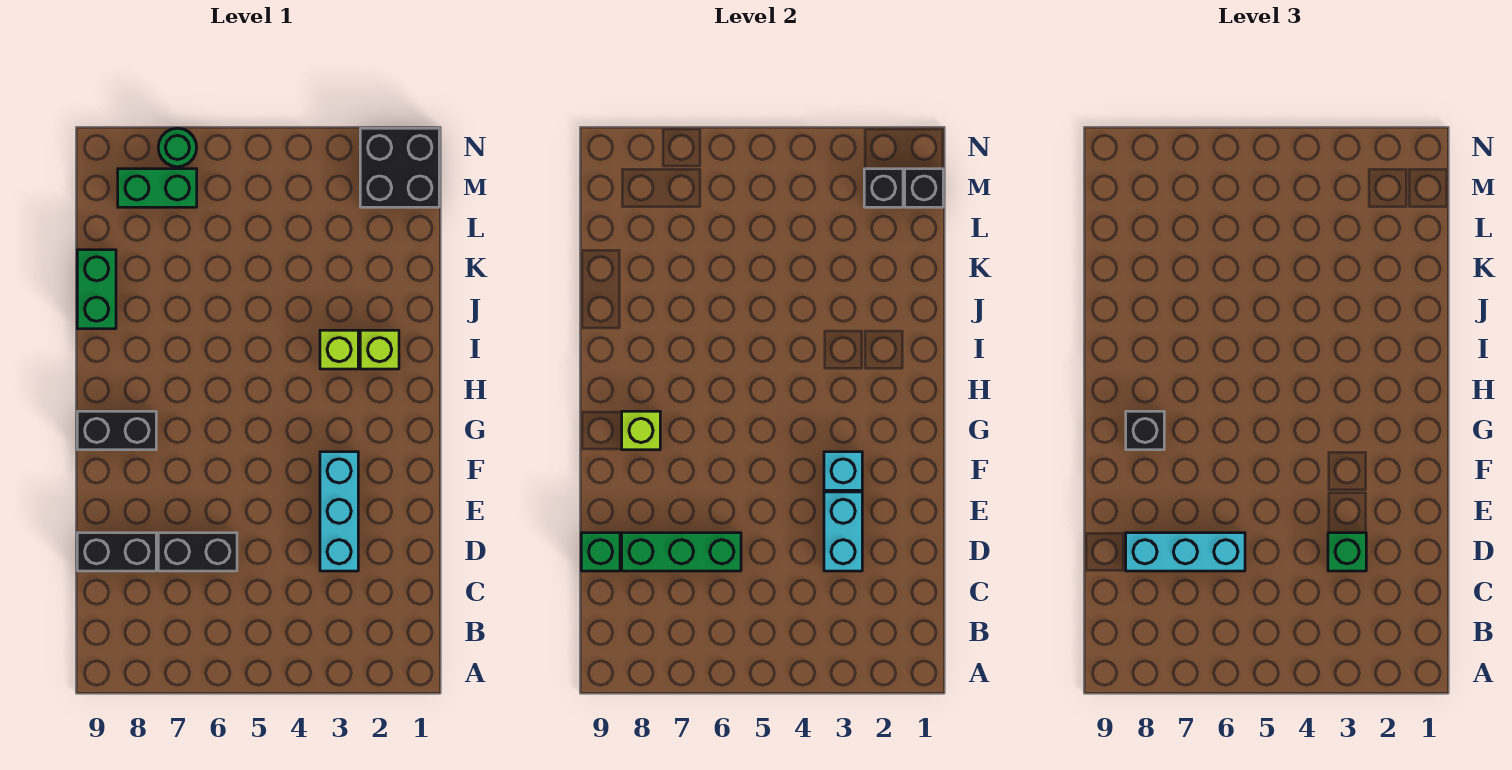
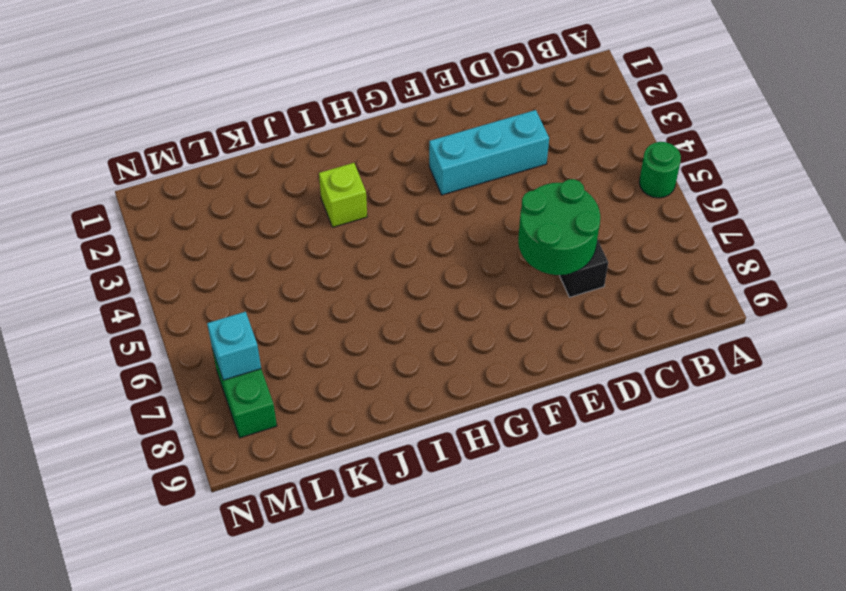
green round brick A5 level 1 -> green round brick N7 level 1
green round brick D6:E7 level 2 -> green brick D6:D8 level 2
cyan brick M7 level 2 -> cyan brick F3 level 2
none -> black brick D8:D9 level 1
none -> black brick G8:G9 level 1
none -> lime brick I2 level 1

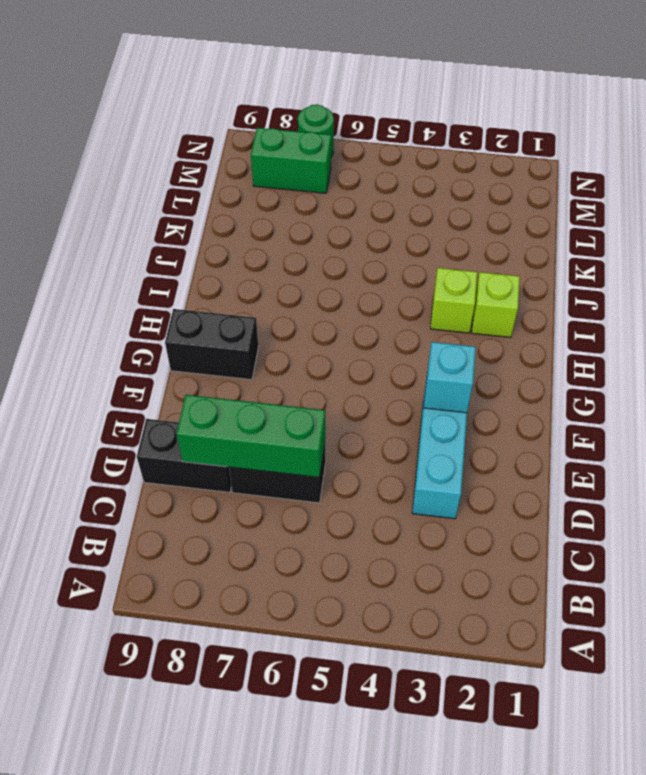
none -> green brick J9:K9 level 1
none -> black brick M1:N2 level 1
none -> cyan brick D3:E3 level 2

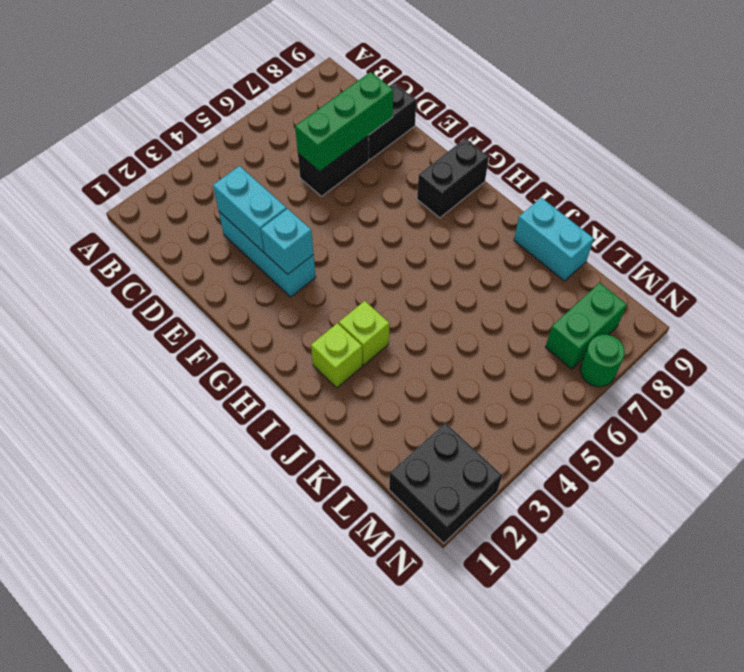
cyan brick J9:K9 level 1 -> green brick J9:K9 level 1
none -> green brick D9 level 2
none -> lime brick G8 level 2
none -> black brick M1 level 2

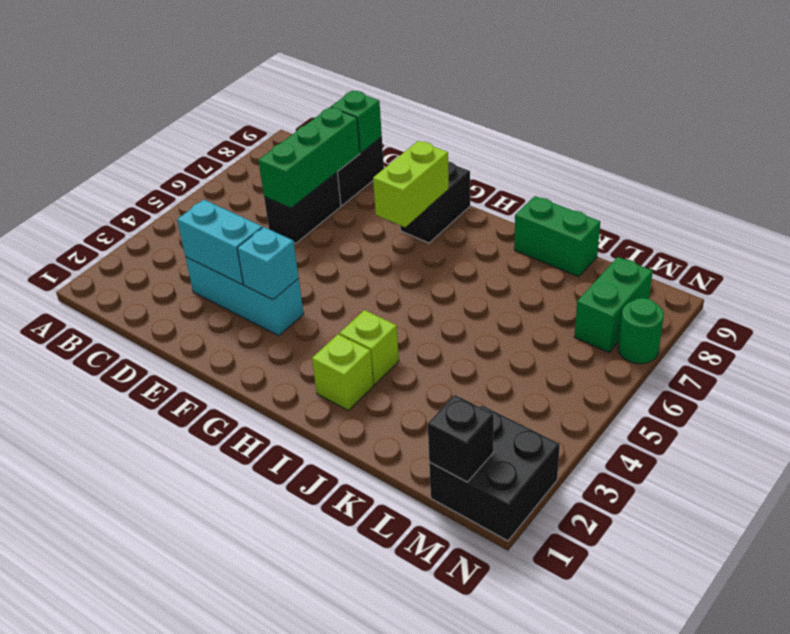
lime brick G7:G8 level 2 -> lime brick G8 level 2
none -> black brick M2 level 2
none -> green brick D3 level 3
none -> cyan brick D6:D8 level 3

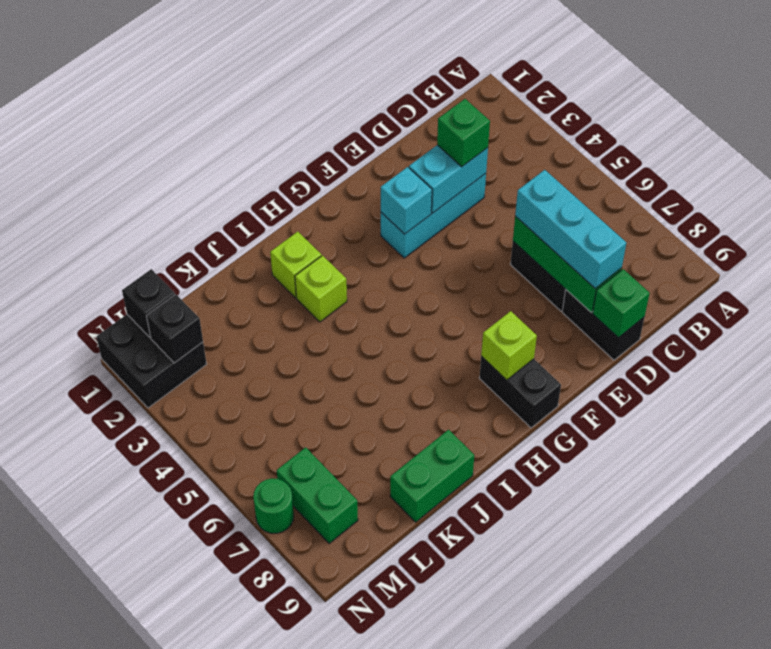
none -> black brick G8 level 3

